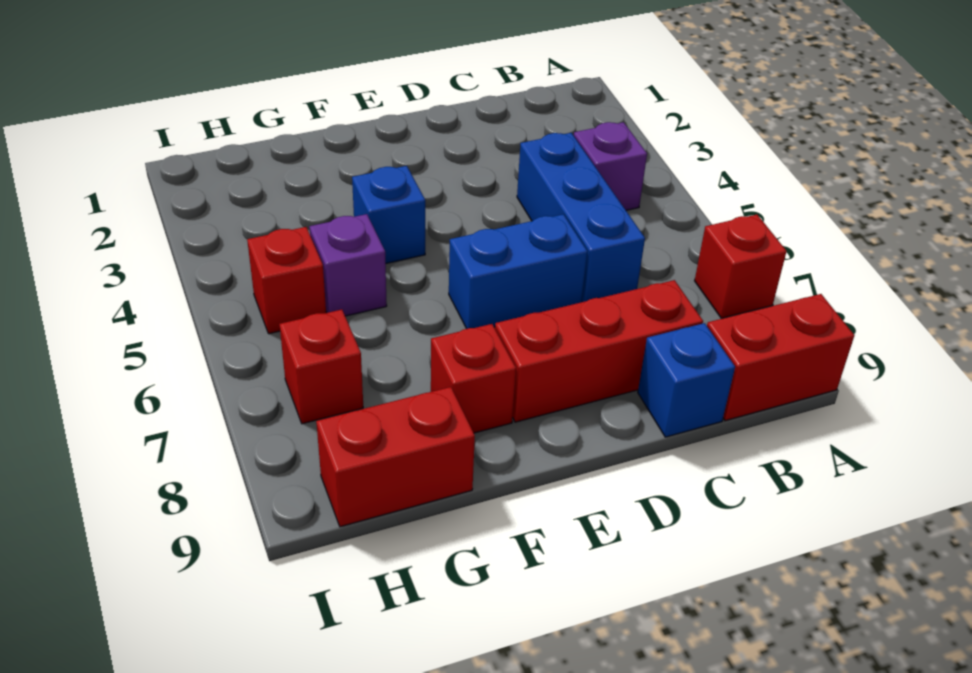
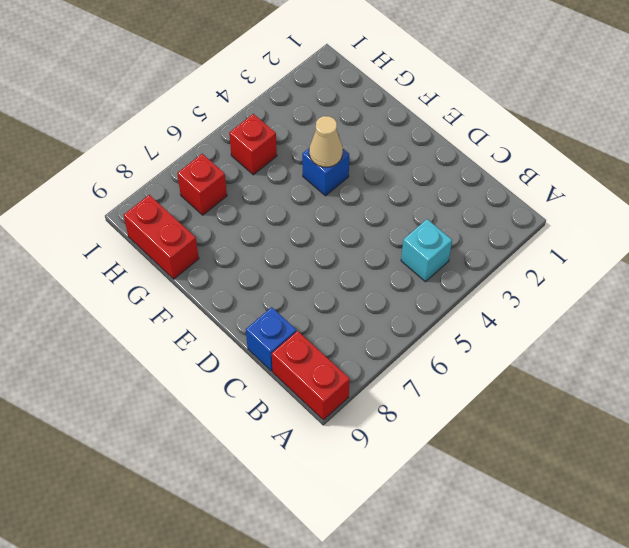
cyan brick B4 level 1 -> purple brick B4 level 1
tan cone F4 level 2 -> none
none -> red brick A7 level 1
none -> blue brick C4:C6 level 1
none -> red brick C8:E8 level 1

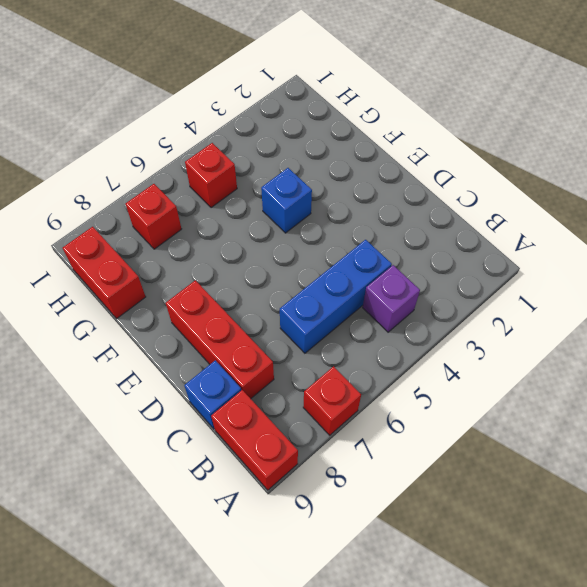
none -> blue brick D6:E6 level 1
none -> red brick F8 level 1
none -> purple brick G5 level 1

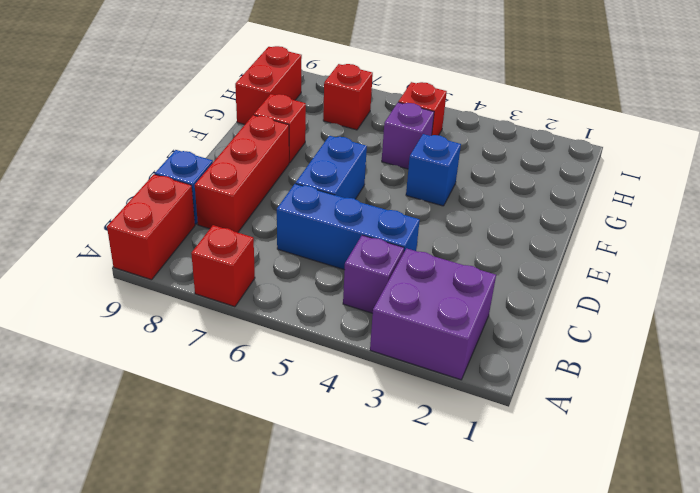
purple brick A2:B3 level 1 -> none

